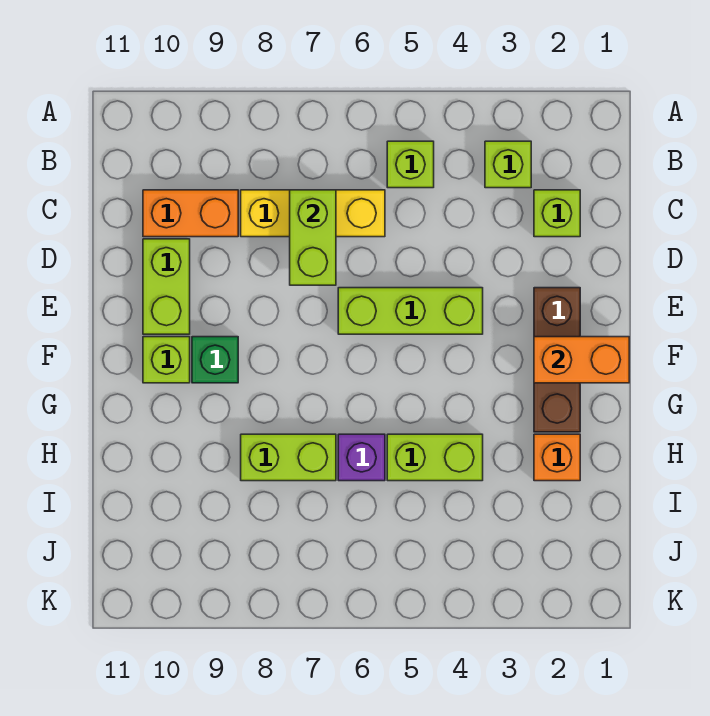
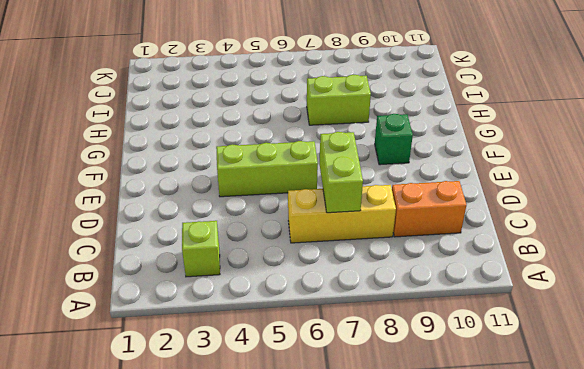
none -> lime brick B5 level 1
none -> lime brick C2 level 1
none -> lime brick D10:E10 level 1

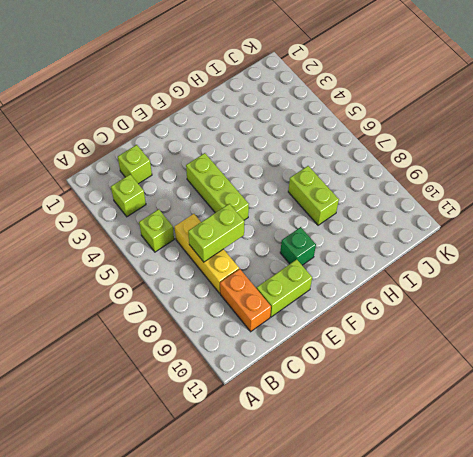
none -> brown brick E2:G2 level 1
none -> lime brick F10 level 1
none -> orange brick H2 level 1

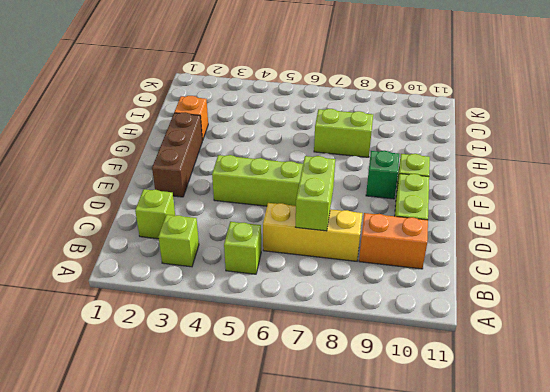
none -> lime brick H4:H5 level 1
none -> purple brick H6 level 1
none -> orange brick F1:F2 level 2

